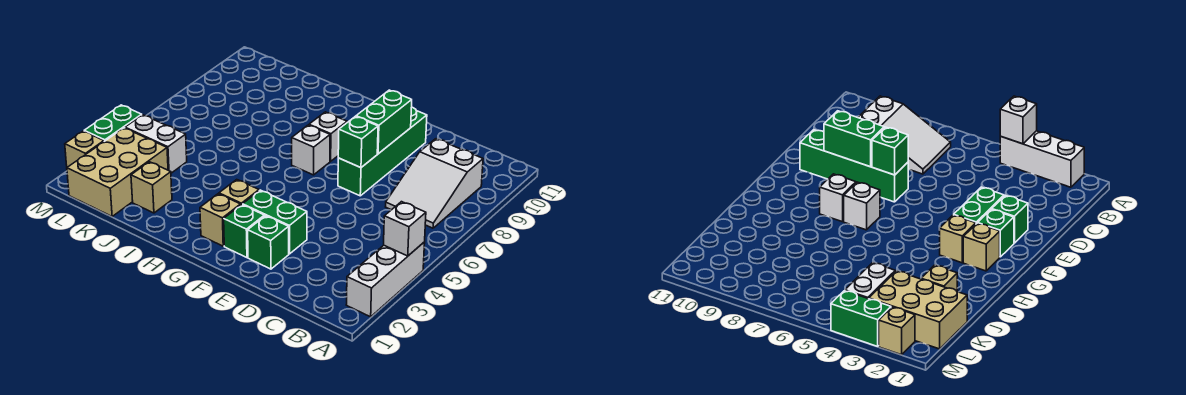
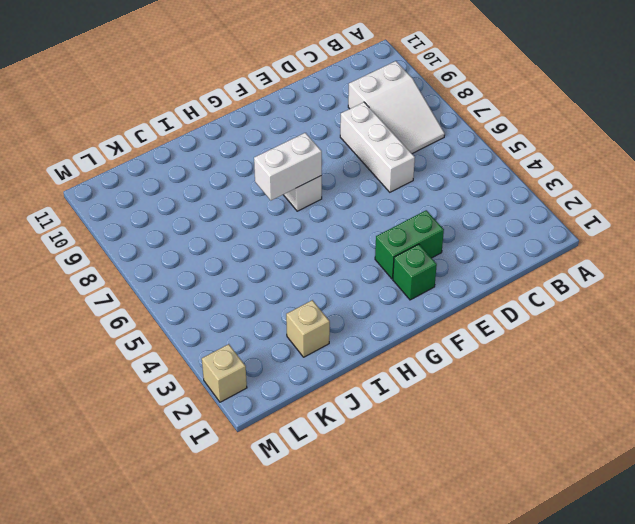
white brick D6:D8 level 1 -> white brick A2:A4 level 1
white brick G7:H7 level 2 -> white brick K4:L4 level 1
none -> green brick E2 level 1
none -> green brick E7:E10 level 1
none -> tan brick G2 level 1

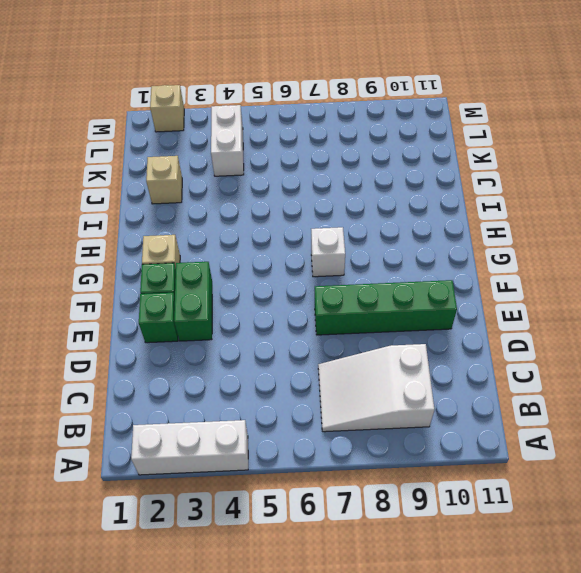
none -> tan brick G3 level 1
none -> white brick G8 level 1
none -> tan brick K1:L3 level 1

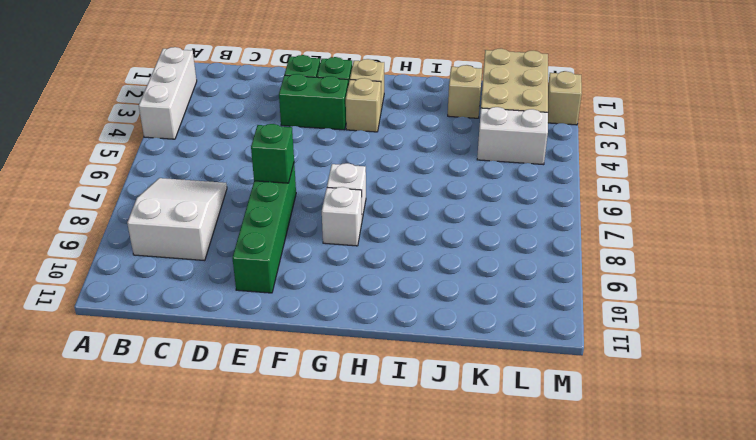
none -> green brick M3:M4 level 1
none -> white brick A4 level 2
none -> green brick E8:E9 level 2

